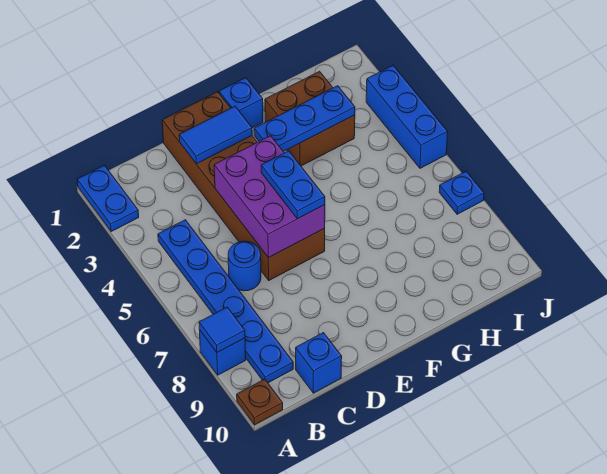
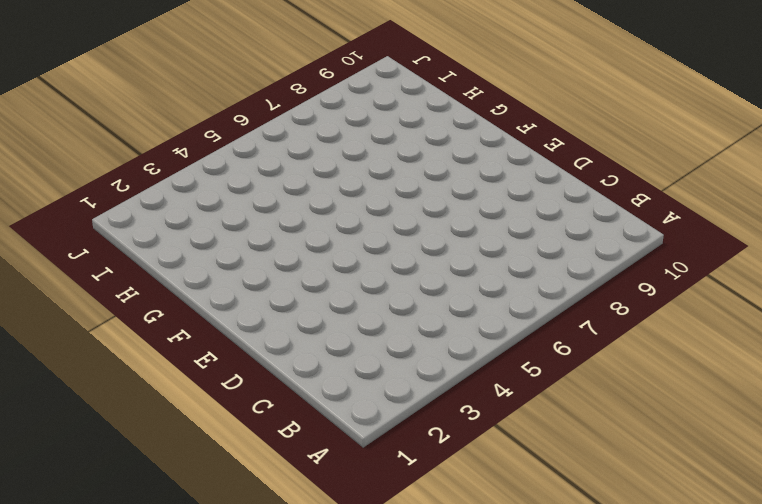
none -> blue plate A1:A2 level 1
none -> blue brick A8 level 1
none -> brown plate A10 level 1

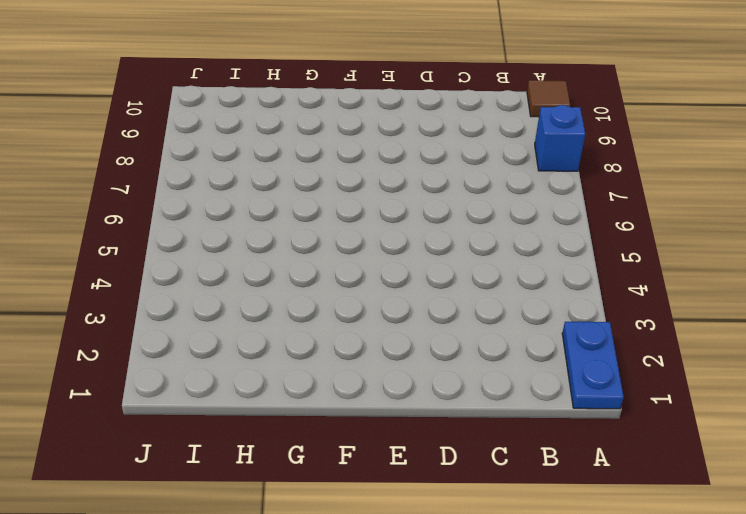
brown tile A10 level 1 -> brown plate A10 level 1
none -> blue plate B4:B9 level 1
none -> blue round brick C6 level 1
none -> blue brick C10 level 1

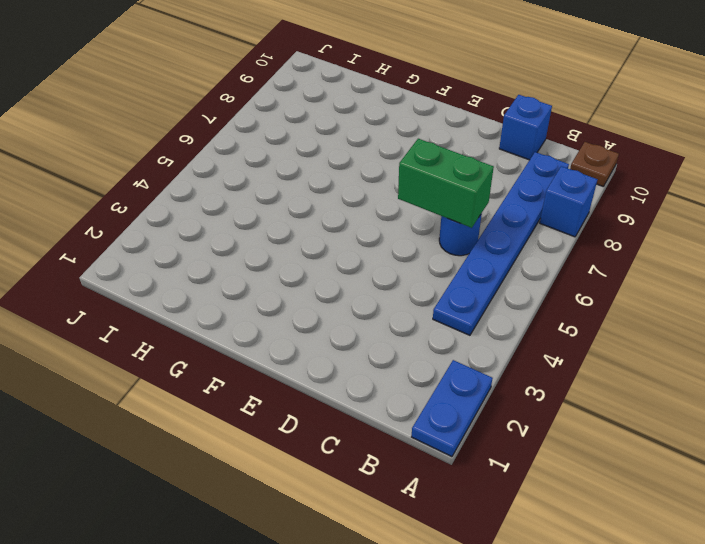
green brick C6:D6 level 2 -> purple brick D4:E6 level 2
none -> brown brick D1:E6 level 1
none -> blue brick F1 level 1
none -> brown brick G2:H3 level 1

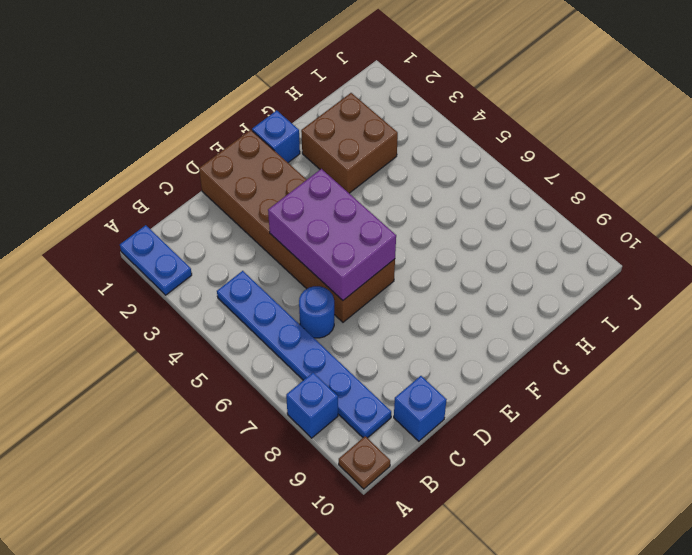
none -> blue brick J3:J5 level 1
none -> blue plate J7 level 1
none -> blue tile A8 level 2

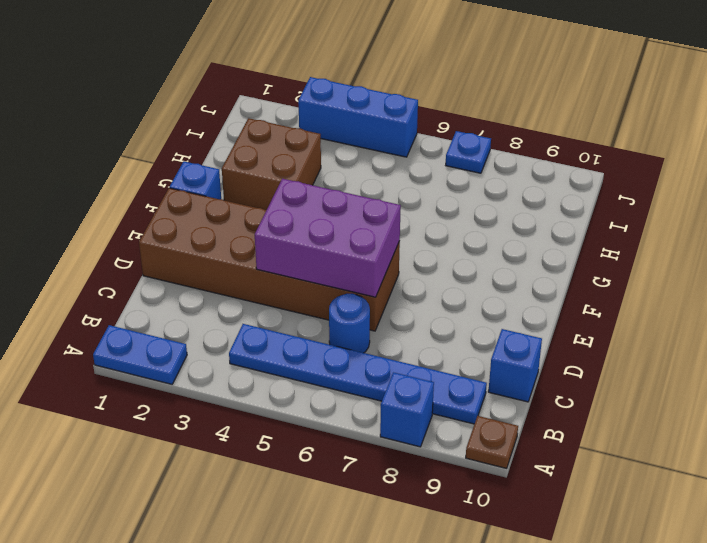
none -> blue tile A8 level 2
none -> blue tile D2:E2 level 2
none -> blue plate F3:H3 level 2

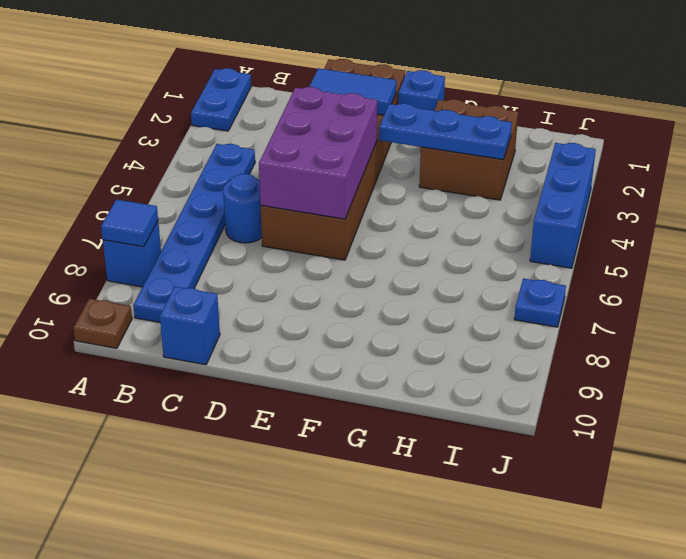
none -> blue plate E5:E6 level 3

